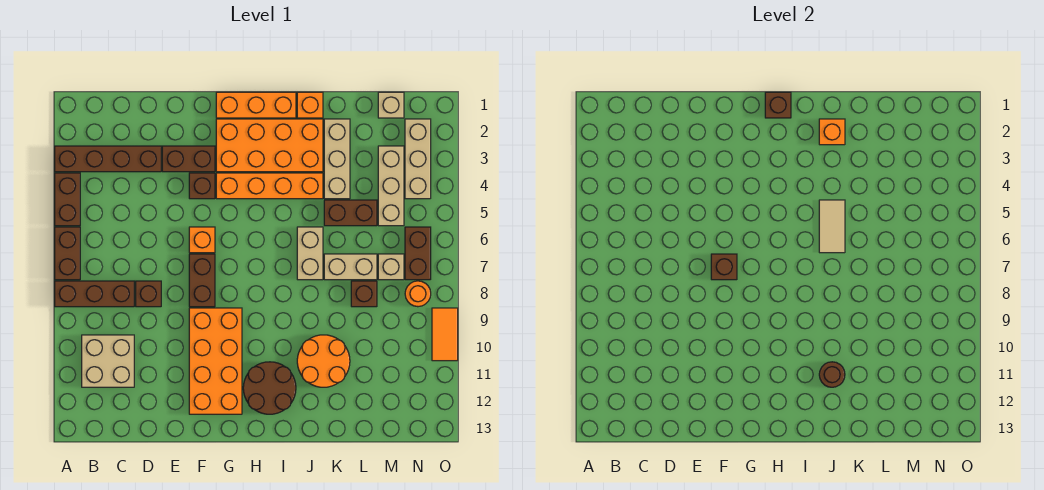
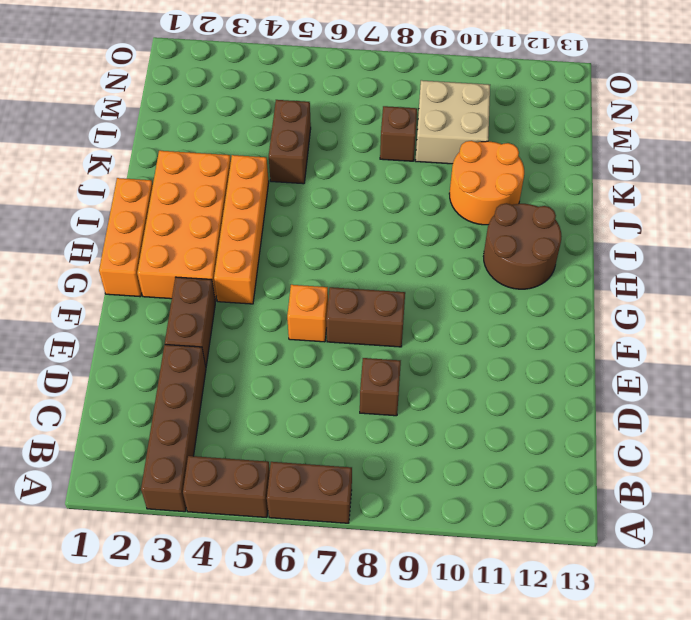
tan brick L9:M10 level 1 -> tan brick B10:C11 level 1
none -> brown brick A8:C8 level 1
none -> brown brick F4 level 1
none -> orange brick F9:G12 level 1
none -> orange brick J1 level 1

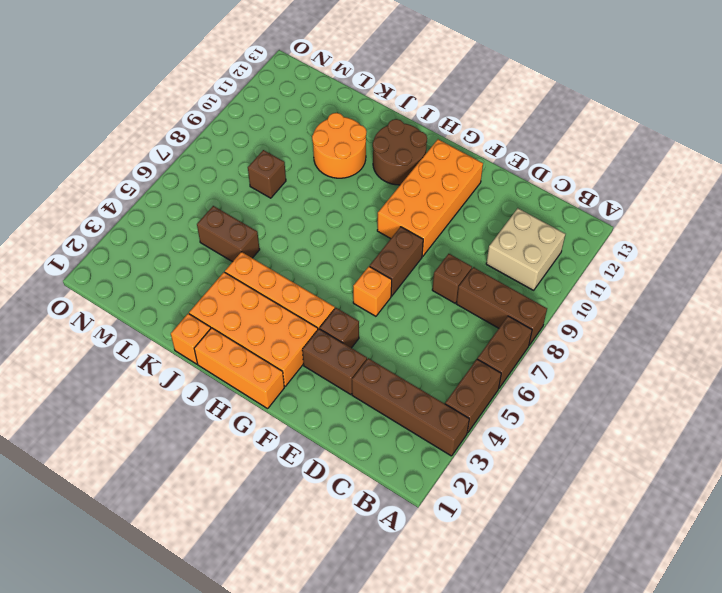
none -> tan brick J6:J7 level 1
none -> tan brick K2:K4 level 1
none -> tan brick K7:L7 level 1
none -> tan brick M1 level 1

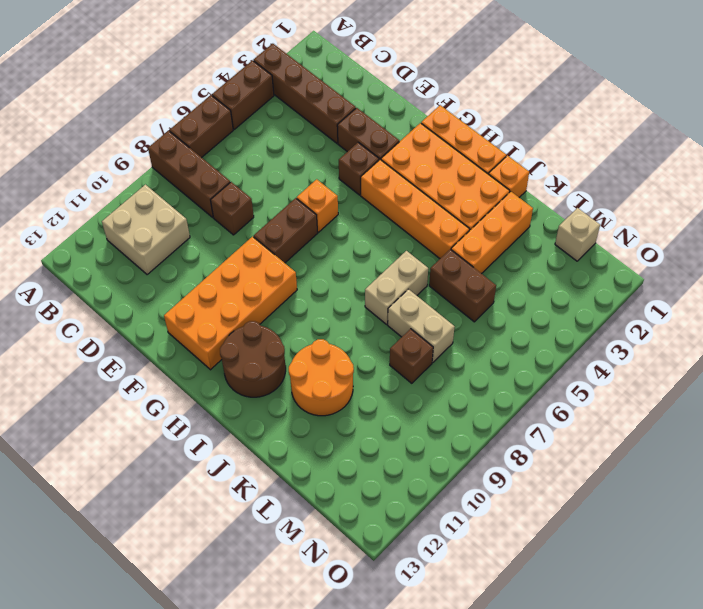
orange brick K2:K4 level 1 -> tan brick K2:K4 level 1
none -> tan brick M3:M5 level 1
none -> tan brick M7 level 1
none -> tan brick N2:N4 level 1
none -> brown brick N6:N7 level 1

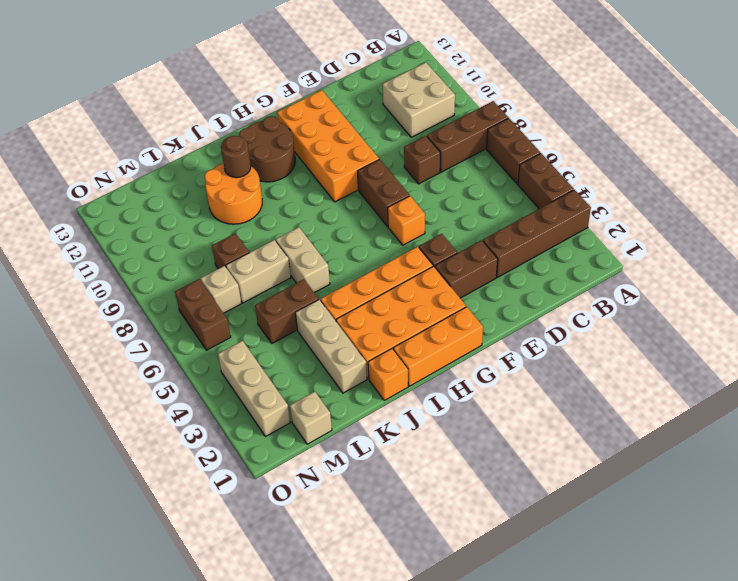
none -> tan brick M3:M5 level 1
none -> orange round brick N8 level 1
none -> orange tile O9:O10 level 1
none -> brown brick F7 level 2

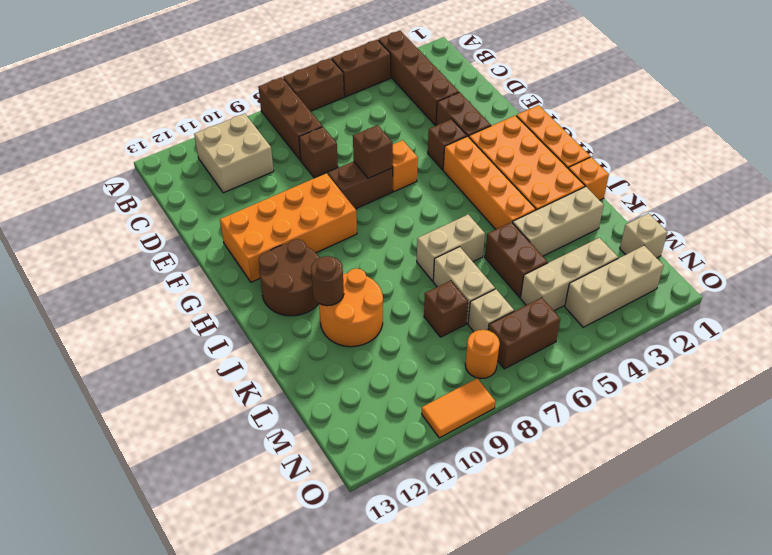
none -> brown brick H1 level 2
none -> orange brick J2 level 2
none -> tan tile J5:J6 level 2

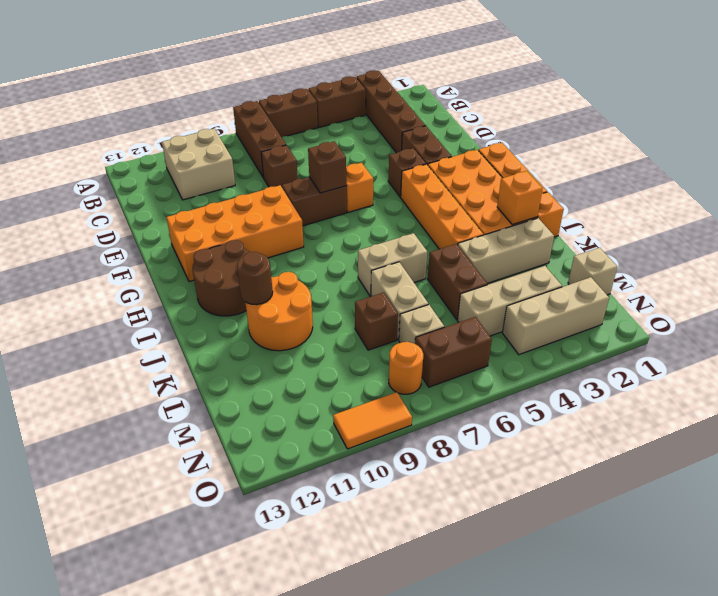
none -> brown brick H1 level 2
none -> tan tile J5:J6 level 2

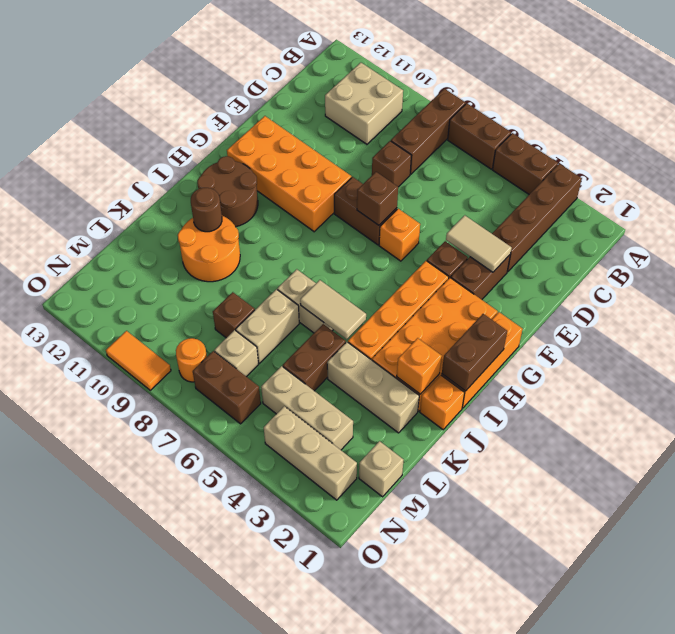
tan tile E3:E4 level 2 -> none
brown brick H1:I1 level 2 -> brown brick H1 level 2

